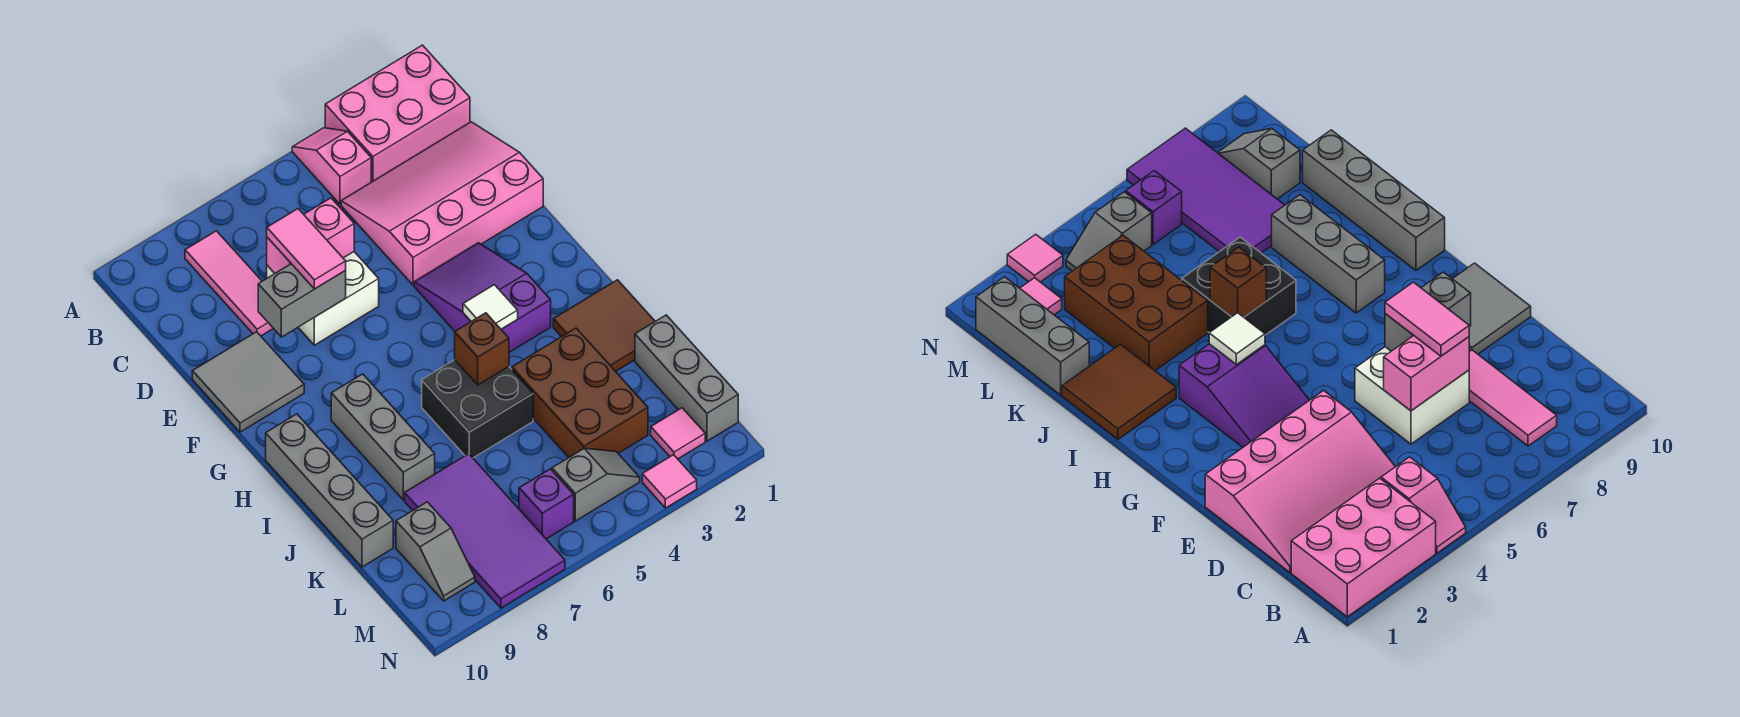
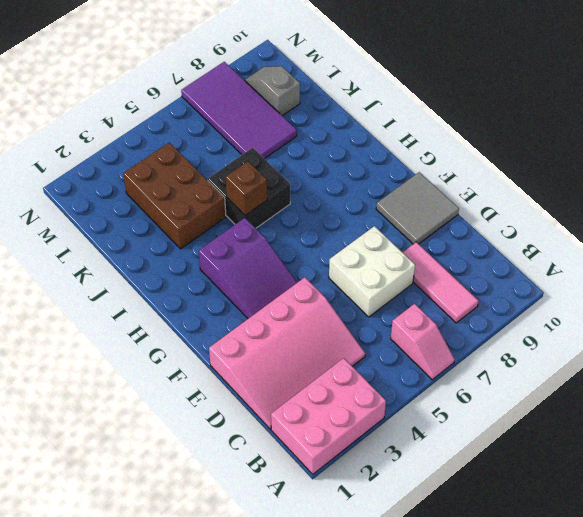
pink slope A6:B6 level 1 top B -> pink slope A4:B4 level 1 top B
none -> grey brick H8:J8 level 1
none -> grey brick H10:K10 level 1
none -> brown tile I1:J2 level 1

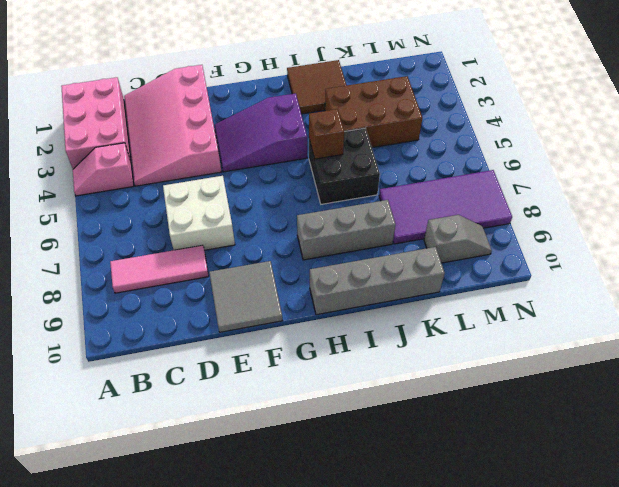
none -> grey brick K1:M1 level 1
none -> pink tile M2 level 1
none -> grey slope M4:M5 level 1 top 5

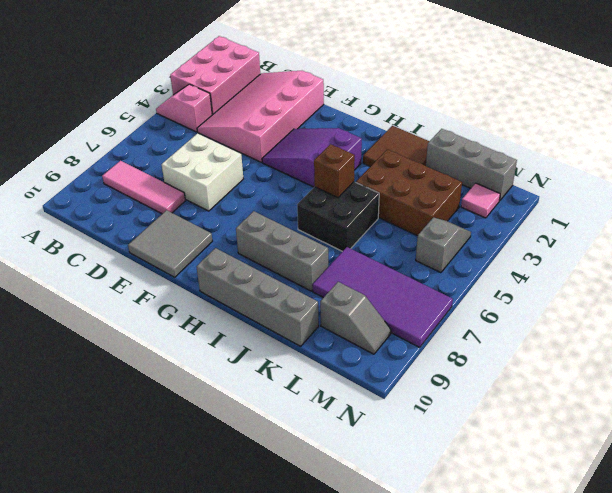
none -> purple brick M6 level 1
none -> pink tile N3 level 1
none -> pink brick D6:D7 level 2

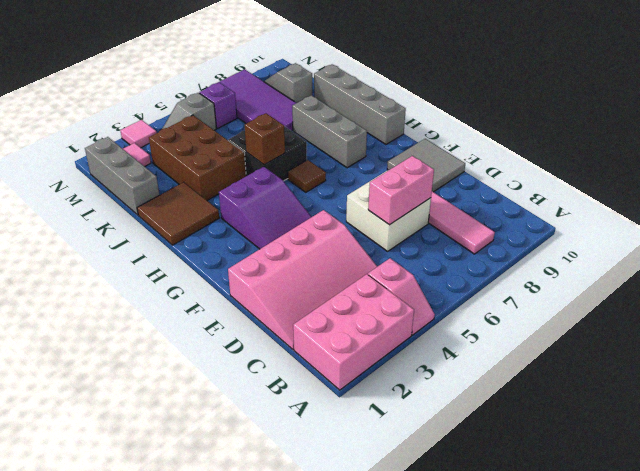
brown tile H6 level 1 -> none
none -> grey brick E7:E8 level 2
none -> white tile H4 level 2
none -> pink tile D7:E7 level 3

